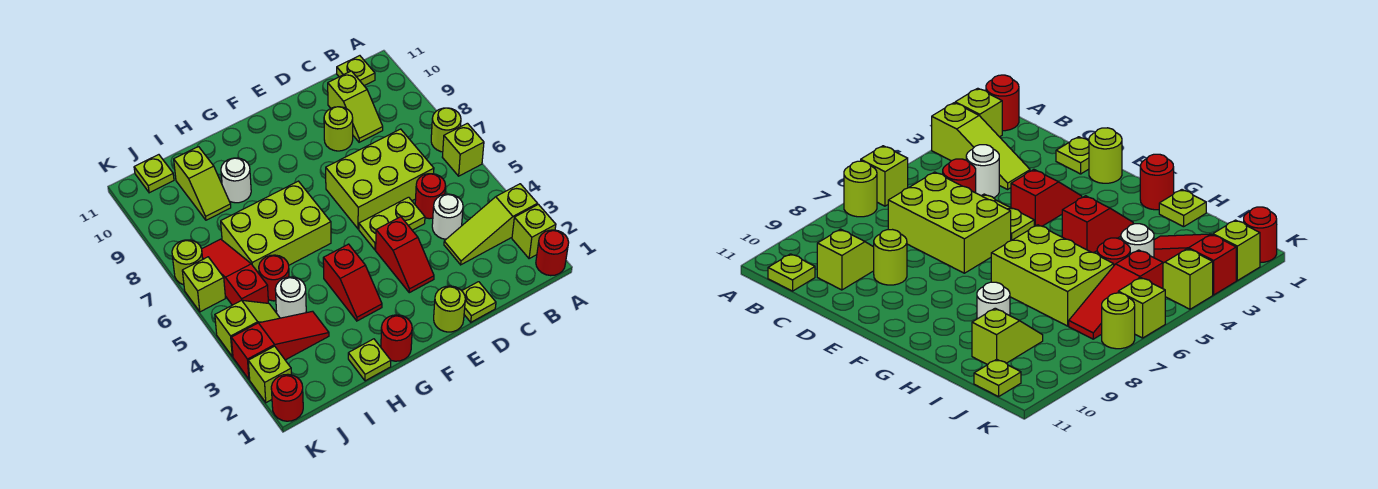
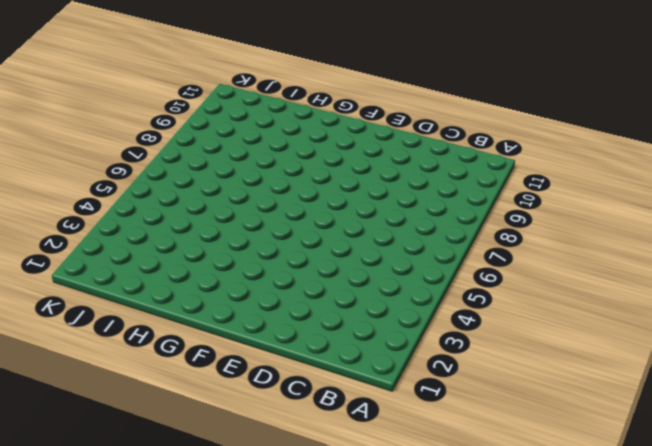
none -> red round brick A1 level 1
none -> lime brick A2 level 1
none -> lime slope A3:C3 level 1 top A
none -> lime brick A6 level 1

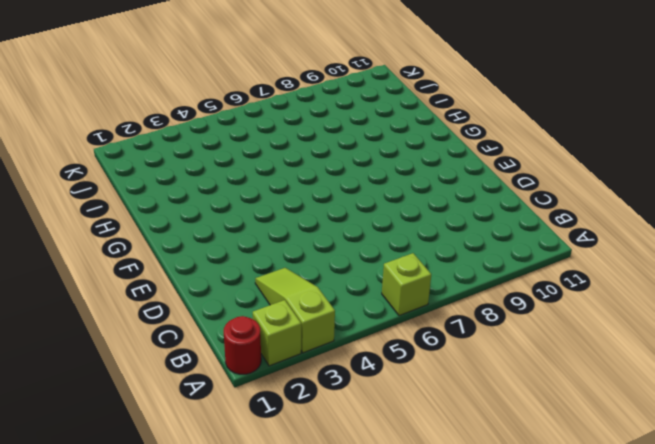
none -> lime round brick A7 level 1
none -> lime plate B11 level 1
none -> white round brick C4 level 1
none -> red round brick C5 level 1

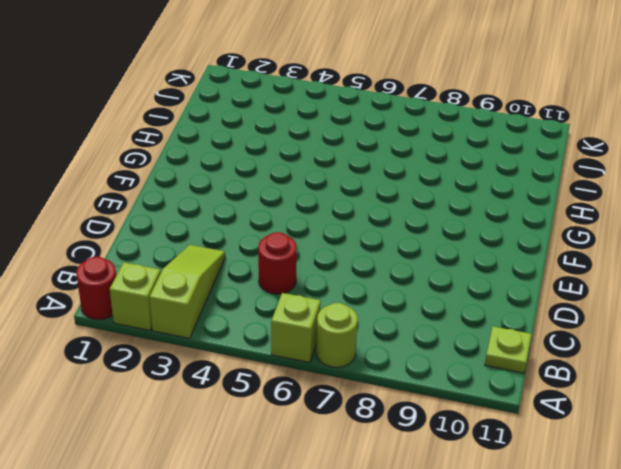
none -> white round brick C4 level 1
none -> lime brick C6:E7 level 1
none -> lime slope C9:C10 level 1 top 10
none -> lime plate D1 level 1

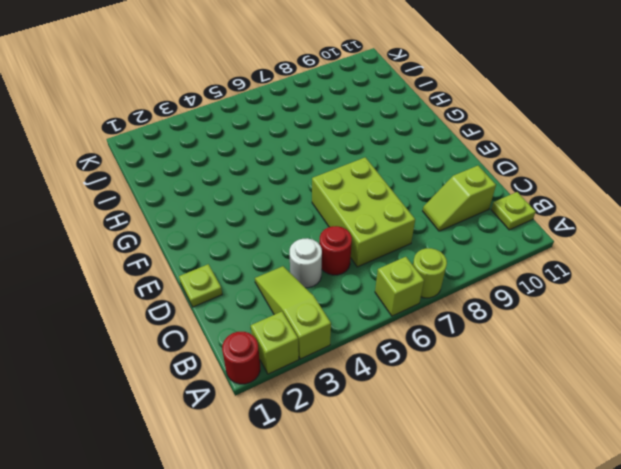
none -> lime plate D5:E5 level 1
none -> lime round brick D9 level 1
none -> lime round brick E1 level 1
none -> red slope E3:E4 level 1 top 4

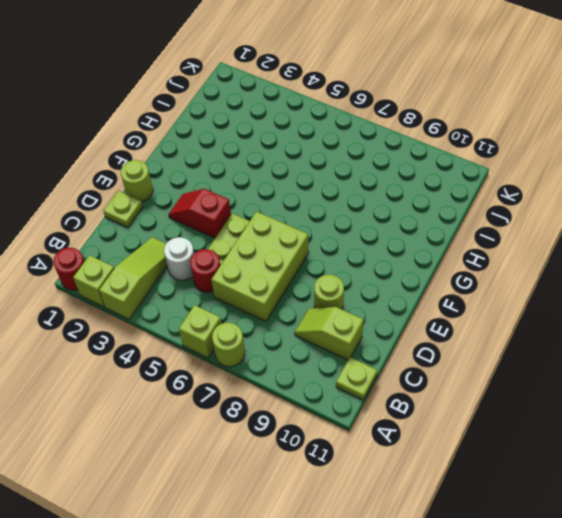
none -> red round brick G1 level 1
none -> red slope G3:G4 level 1 top 4
none -> lime brick G6:I7 level 1
none -> lime plate H1 level 1

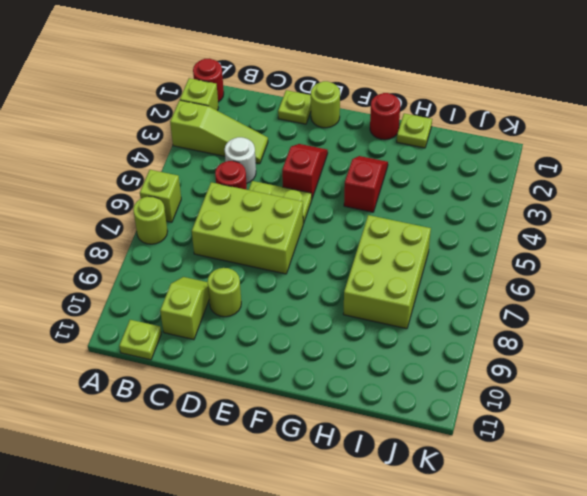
lime brick H6:I8 level 1 -> lime brick G6:I7 level 1
none -> white round brick H9 level 1
none -> red slope I3:K3 level 1 top K
none -> white round brick I4 level 1
none -> red round brick I5 level 1

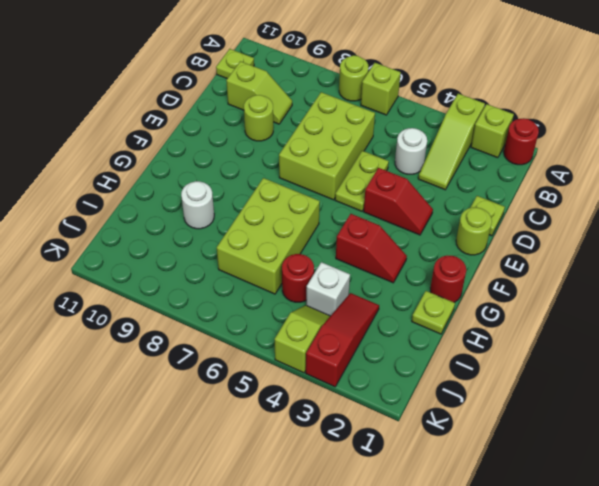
white brick I4 level 1 -> white round brick I4 level 1
none -> red round brick C5 level 1
none -> lime slope I9:I10 level 1 top 10
none -> red slope J5:J7 level 1 top 5
none -> lime plate J11 level 1

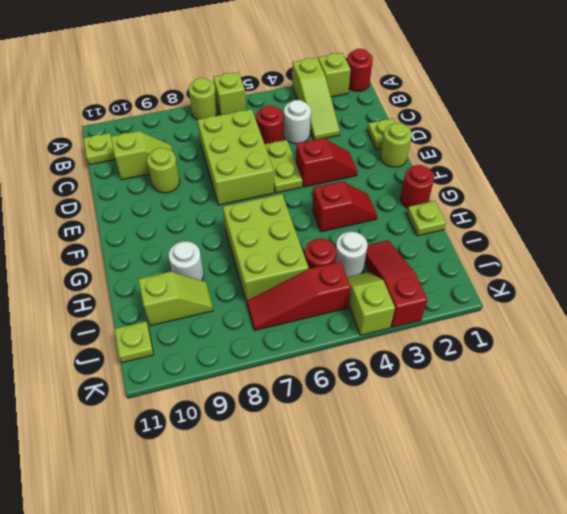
none -> red round brick K1 level 1
none -> lime brick K2 level 1
none -> lime brick K6 level 1
none -> lime round brick K7 level 1

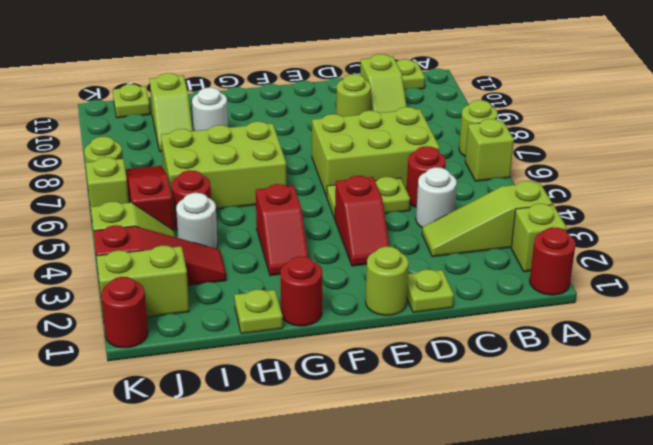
lime brick J2:K2 level 1 -> lime brick K2 level 1

